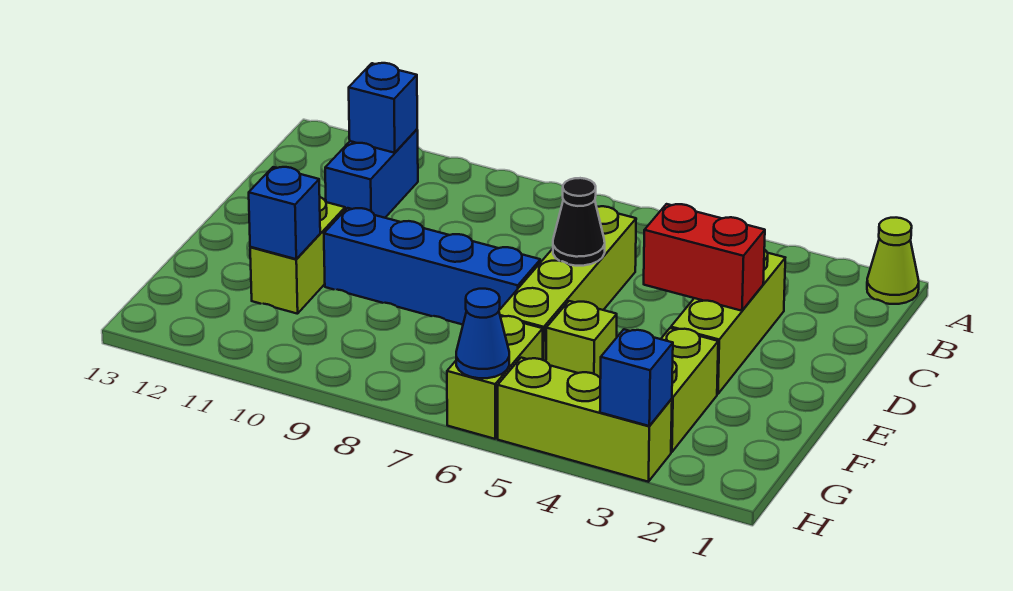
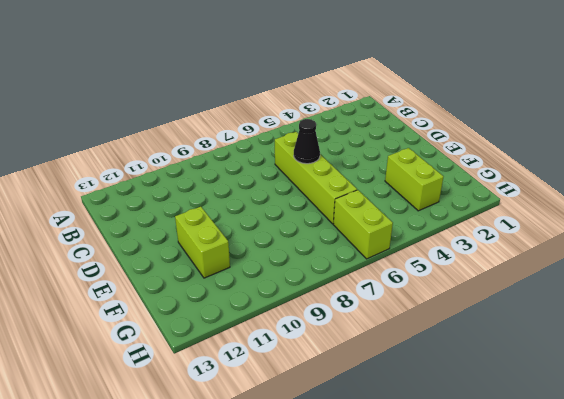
none -> lime cone A1 level 1
none -> blue brick B11:C11 level 1
none -> lime brick C3:E3 level 1

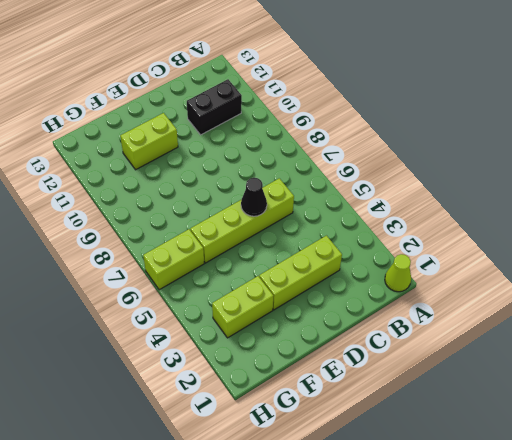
black brick B11:C11 level 1 -> blue brick B11:C11 level 1
none -> blue brick E7:E10 level 1
none -> lime brick F5 level 1
none -> lime brick H3:H5 level 1

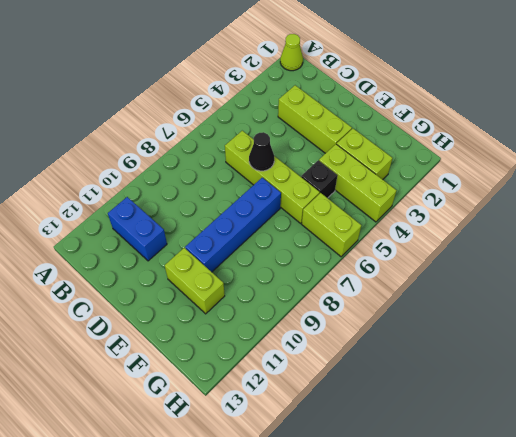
lime brick F4:H4 level 1 -> lime brick H3:H5 level 1
black brick F5 level 1 -> lime brick F5 level 1
none -> blue brick B11 level 2
none -> red brick D3:D4 level 2
none -> blue brick F11 level 2

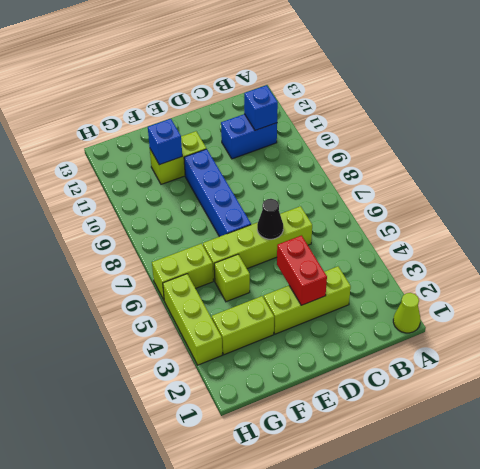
none -> blue brick H3 level 2
none -> blue cone H6 level 2

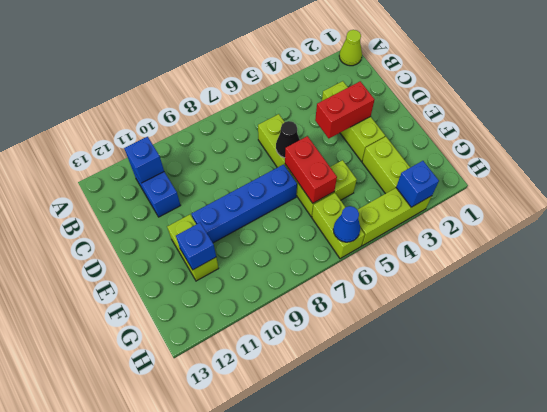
red brick E6:F6 level 2 -> none

